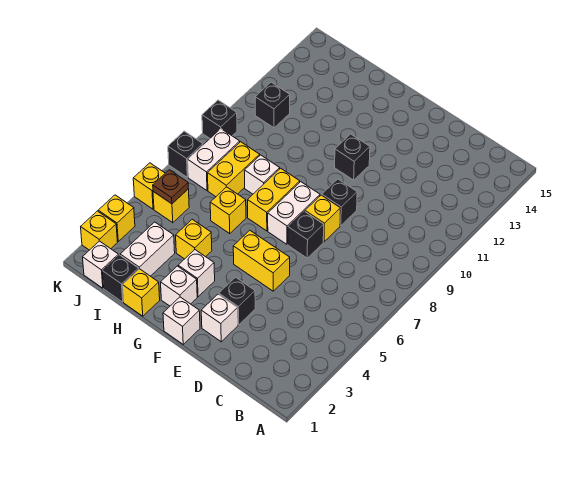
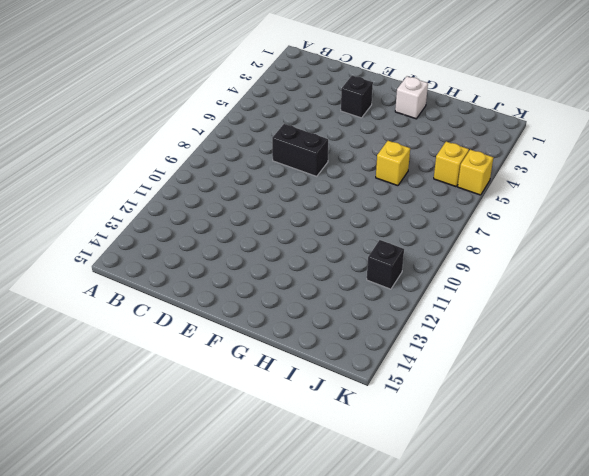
black brick D7:E7 level 1 -> black brick E7 level 1
none -> white brick E2 level 1
none -> yellow brick E5:F5 level 1
none -> yellow brick E8 level 1

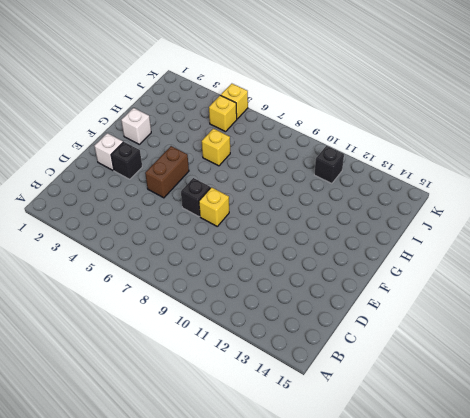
brown brick E5:F5 level 1 -> yellow brick E5:F5 level 1
none -> black brick E9 level 1
none -> white brick F1 level 1
none -> white brick F7:F8 level 1

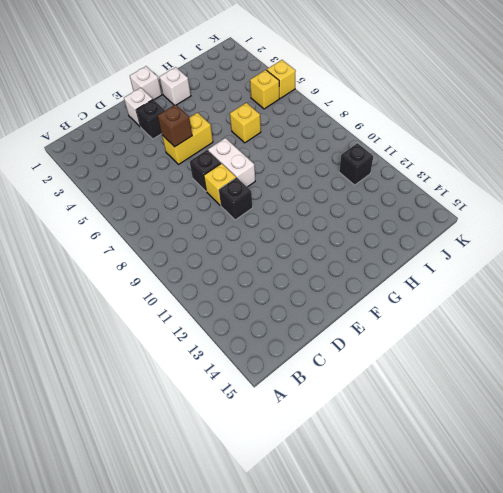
brown brick E5 level 2 -> none
none -> black brick F11 level 1
none -> white brick G3 level 1
none -> yellow brick G7:G8 level 1

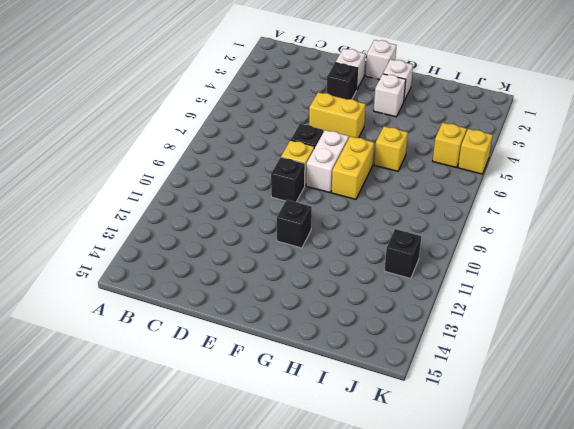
none -> yellow brick H1 level 1
none -> yellow brick H4 level 1
none -> white brick H8 level 1

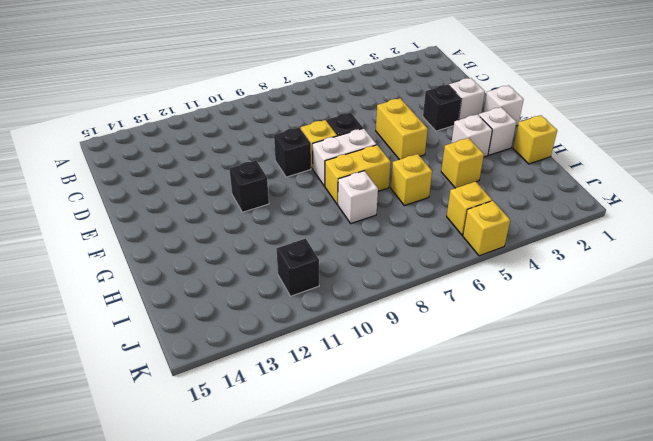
none -> black brick I1 level 1
none -> white brick I2:I3 level 1
none -> yellow brick I7:I8 level 1

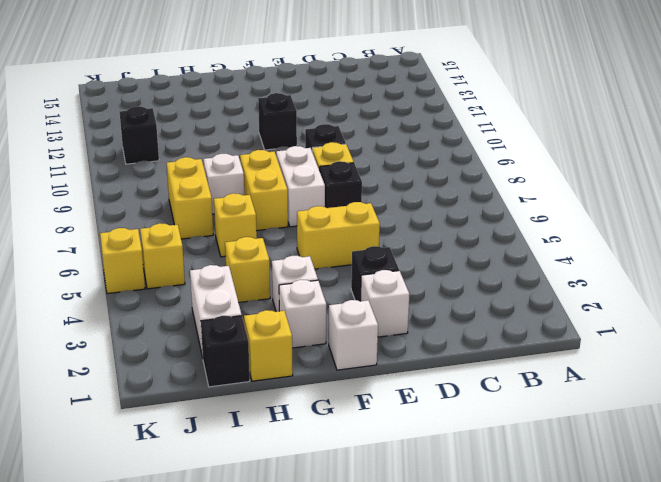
none -> white brick J1 level 1
none -> white brick J7:J8 level 1
none -> yellow brick K2 level 1

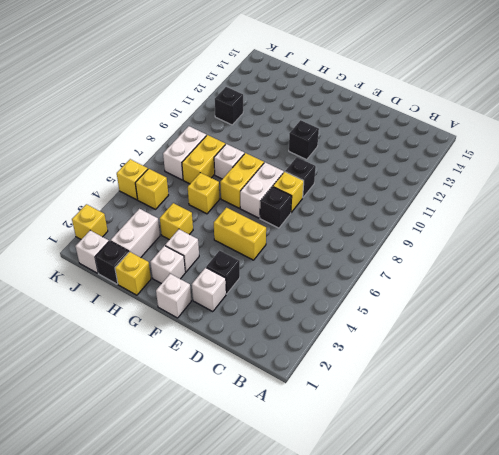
none -> yellow brick K3 level 1
none -> black brick K7 level 1
none -> black brick K9 level 1

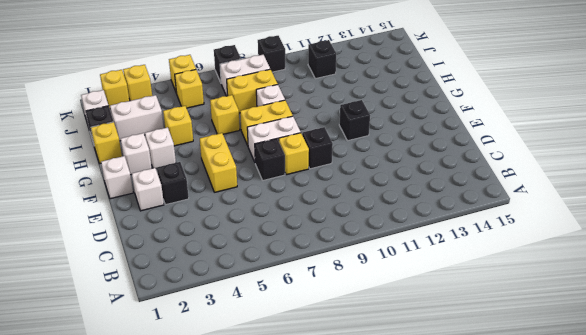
none -> brown plate J5 level 2

